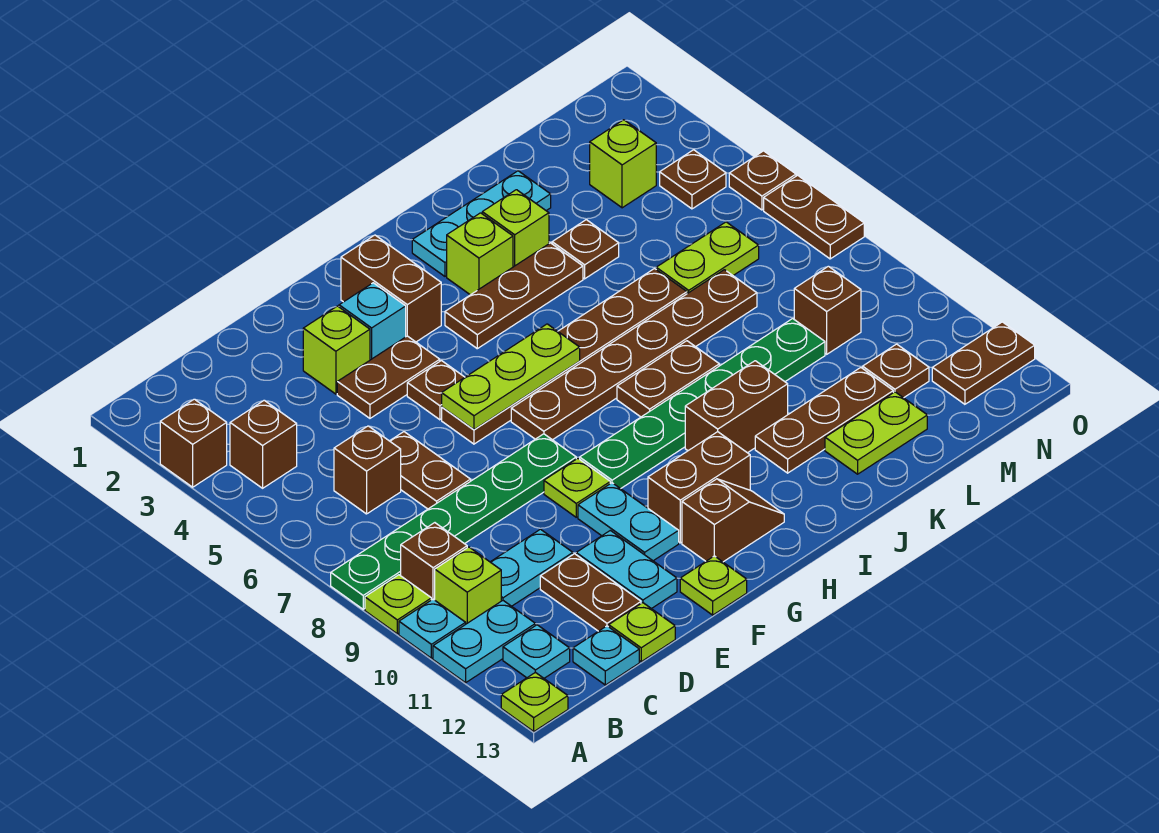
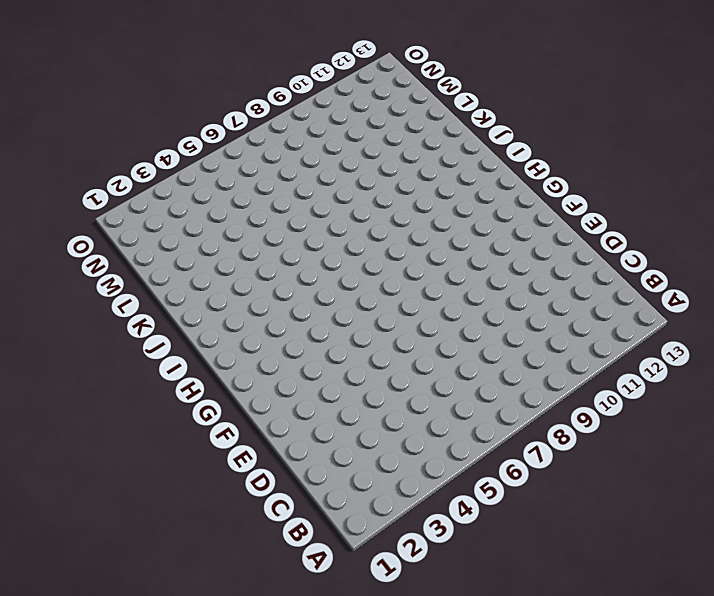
none -> brown brick A3 level 1
none -> green plate A8:F8 level 1
none -> lime plate A9 level 1
none -> cyan plate A10 level 1

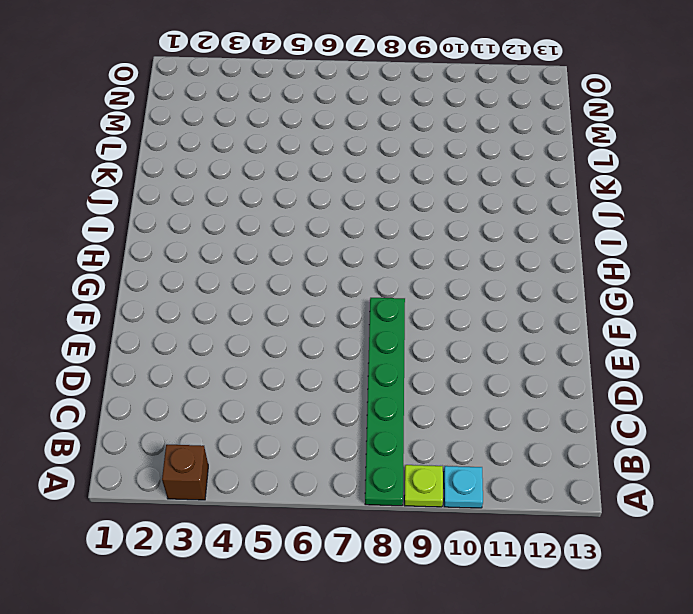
none -> cyan plate A11:B11 level 1
none -> lime plate A13 level 1
none -> brown brick B4 level 1
none -> brown brick B9 level 1

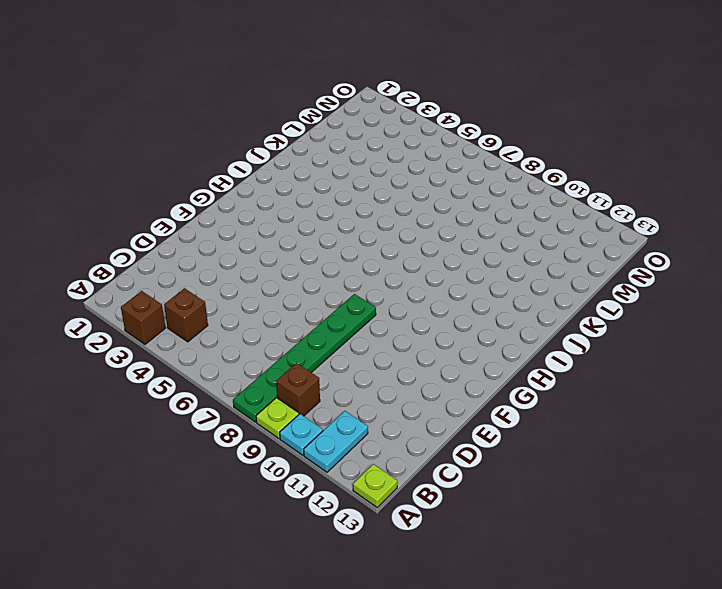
none -> lime brick B10 level 1
none -> cyan plate B12 level 1
none -> brown brick C6 level 1
none -> cyan plate C10:D10 level 1

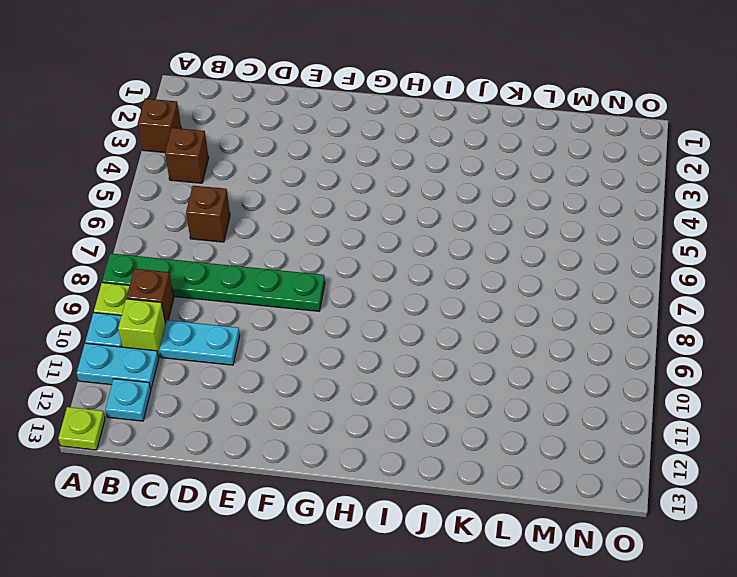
none -> cyan plate C13 level 1
none -> brown plate D6:D7 level 1
none -> brown plate D11:D12 level 1
none -> lime plate D13 level 1

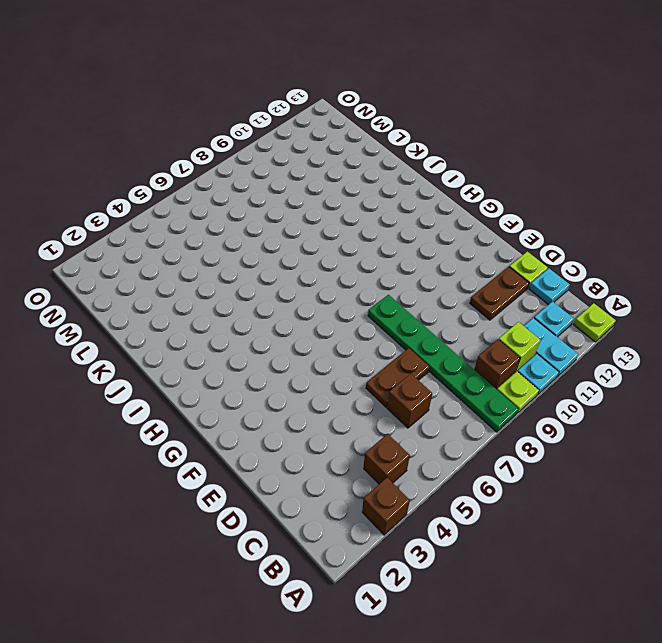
none -> cyan plate C10:D10 level 1
none -> lime brick E3 level 1
none -> brown plate E4:F4 level 1
none -> cyan plate E11:E12 level 1

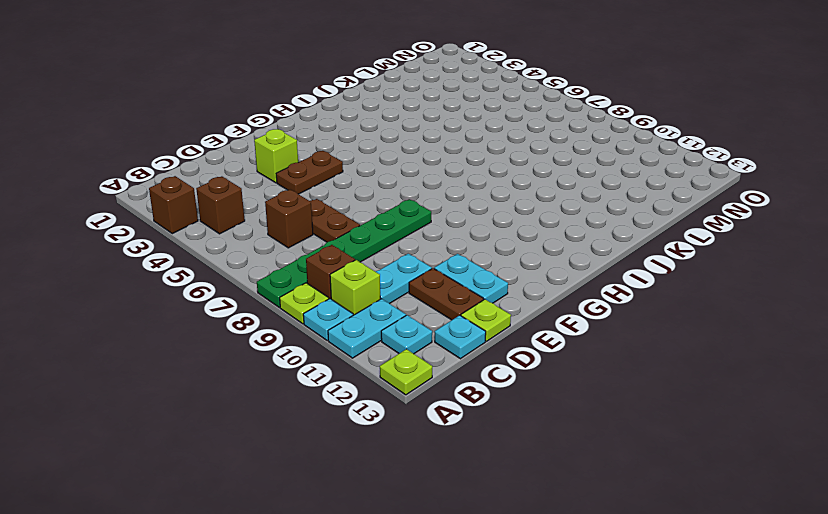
none -> cyan brick F3 level 1
none -> brown plate F5 level 1
none -> brown plate F6:K6 level 1
none -> lime plate F9 level 1

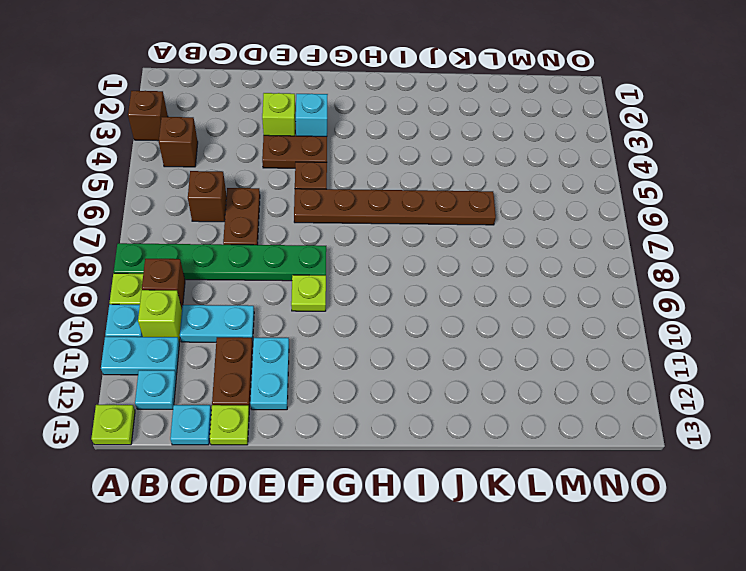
none -> cyan plate F10:F11 level 1
none -> lime plate F13 level 1
none -> brown brick G2:G3 level 1
none -> brown plate G7:L7 level 1

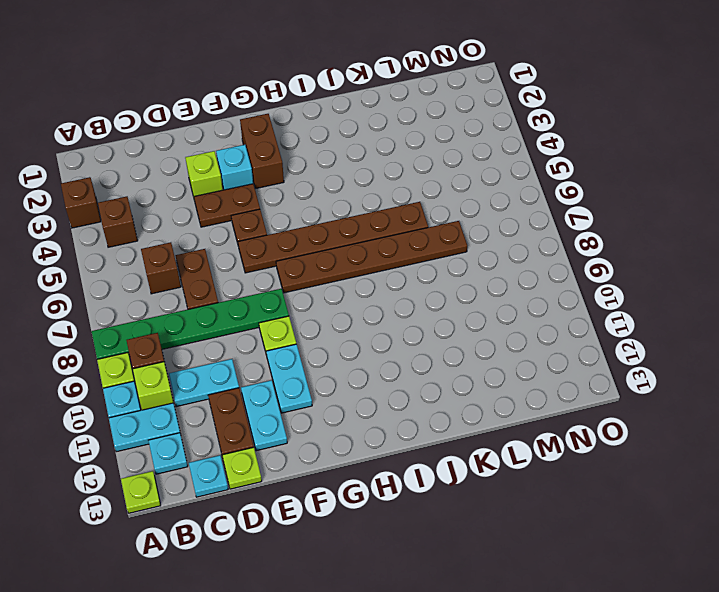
none -> lime plate F13 level 1
none -> green plate G9:L9 level 1
none -> brown brick G11:H11 level 1
none -> brown slope G12:H12 level 1 top G

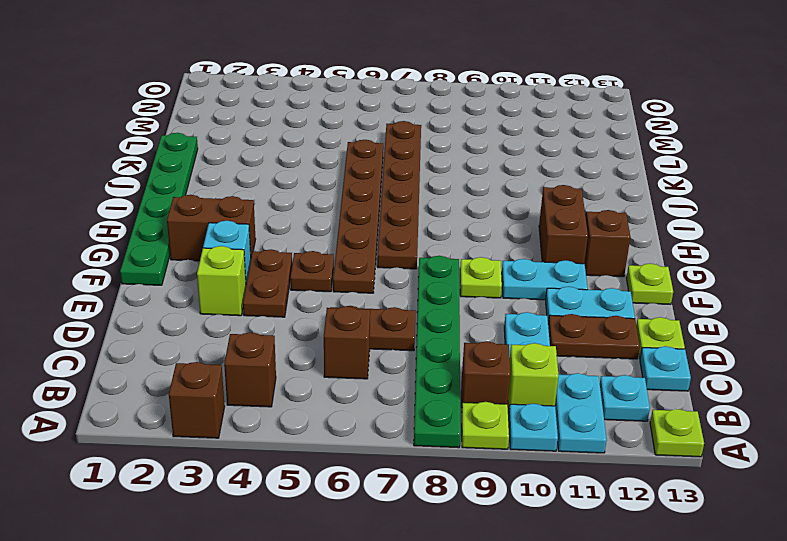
green plate F1:K1 level 1 -> green plate G9:L9 level 1
none -> brown plate H4:J4 level 1
none -> cyan plate I2:K2 level 1
none -> lime brick I3 level 1
none -> brown plate I8:J8 level 1

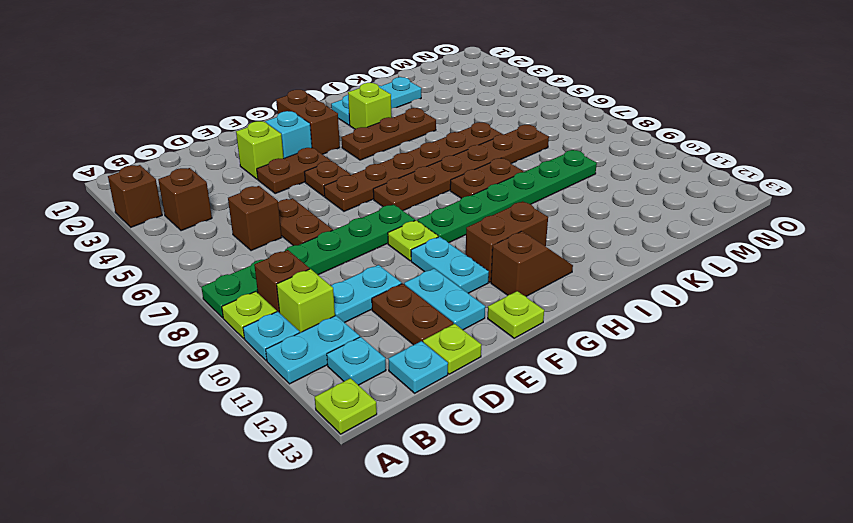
none -> brown brick I10:J10 level 1
none -> lime brick J3 level 1
none -> brown plate J11:L11 level 1
none -> brown plate K4 level 1

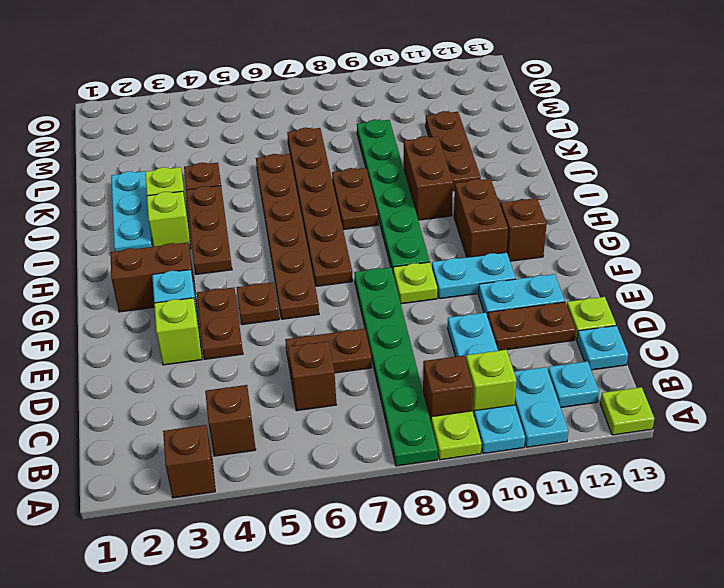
none -> lime plate F13 level 1
none -> lime plate K12:L12 level 1
none -> lime plate L6:M6 level 1
none -> lime brick M3 level 1

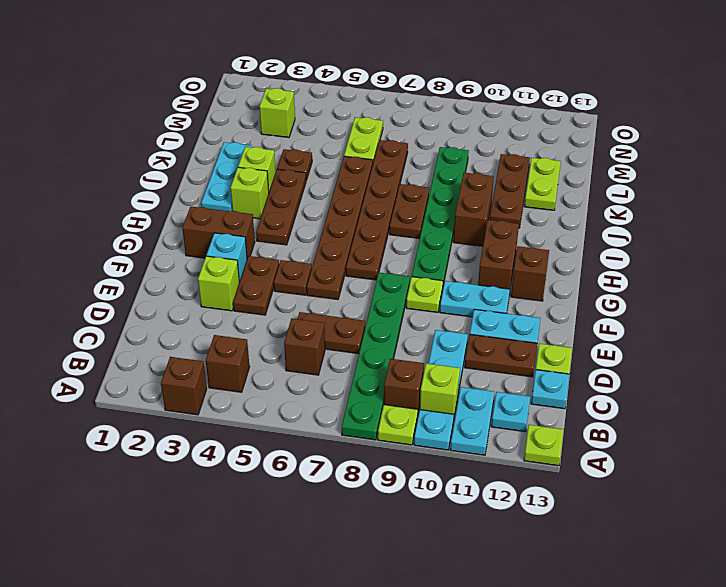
none -> lime plate F13 level 1
none -> brown brick M9 level 1
none -> brown plate M11 level 1
none -> brown plate N4 level 1

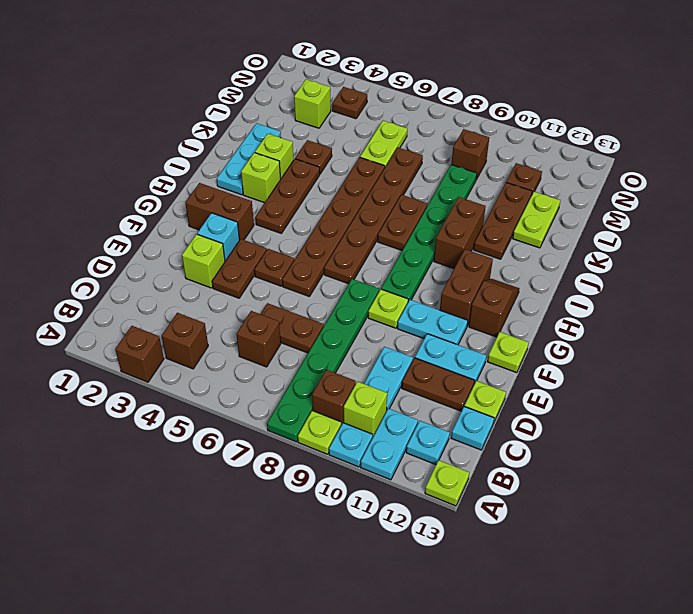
none -> brown plate N12:O12 level 1
none -> brown plate O5 level 1
none -> brown plate O6:O7 level 1
none -> lime plate F6:H6 level 2

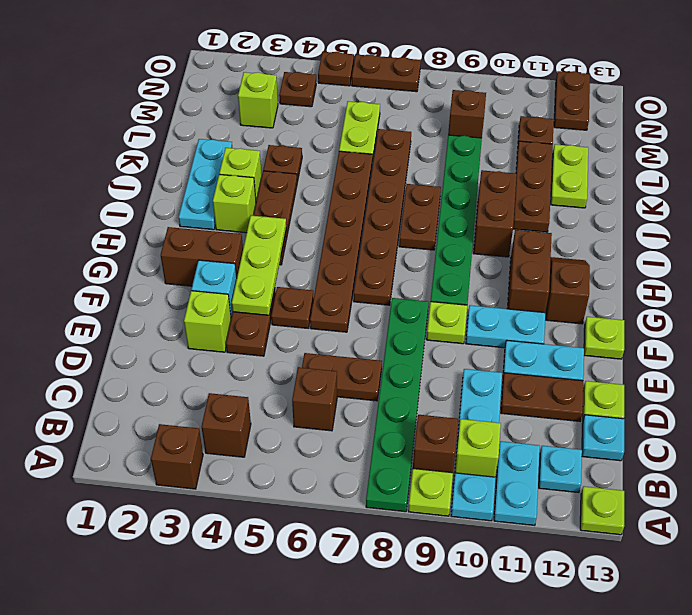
lime plate F4:H4 level 2 -> lime plate F6:H6 level 2

